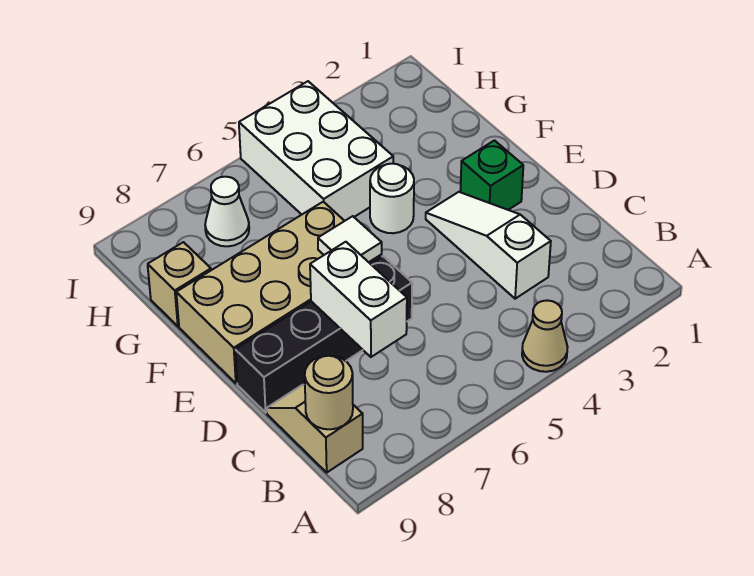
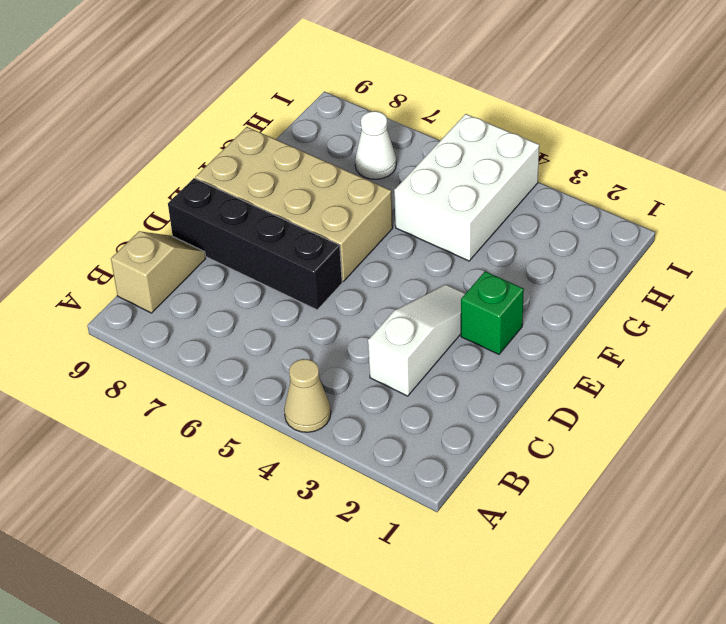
none -> white round brick F4 level 1
none -> tan brick G9 level 1
none -> tan round brick B9 level 2

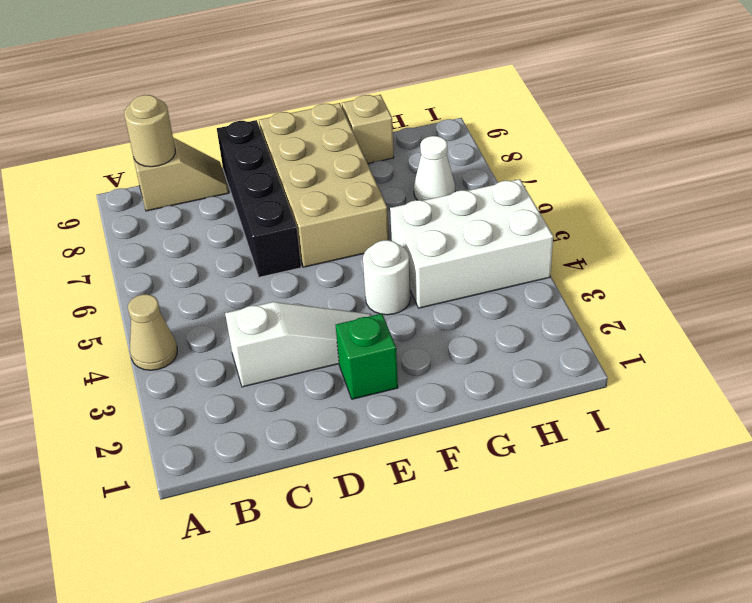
none -> white brick C7:D7 level 2
none -> white tile E6 level 2

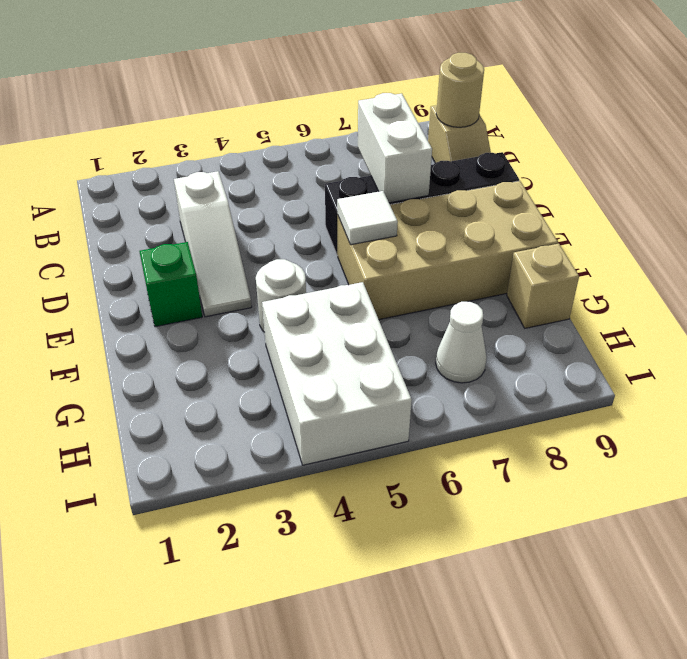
none -> tan cone A4 level 1

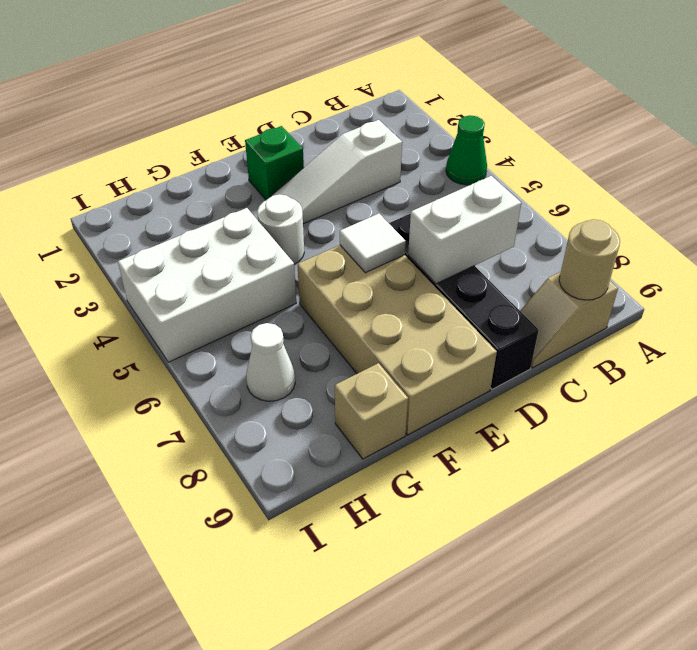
green cone A4 level 1 -> tan cone A4 level 1

